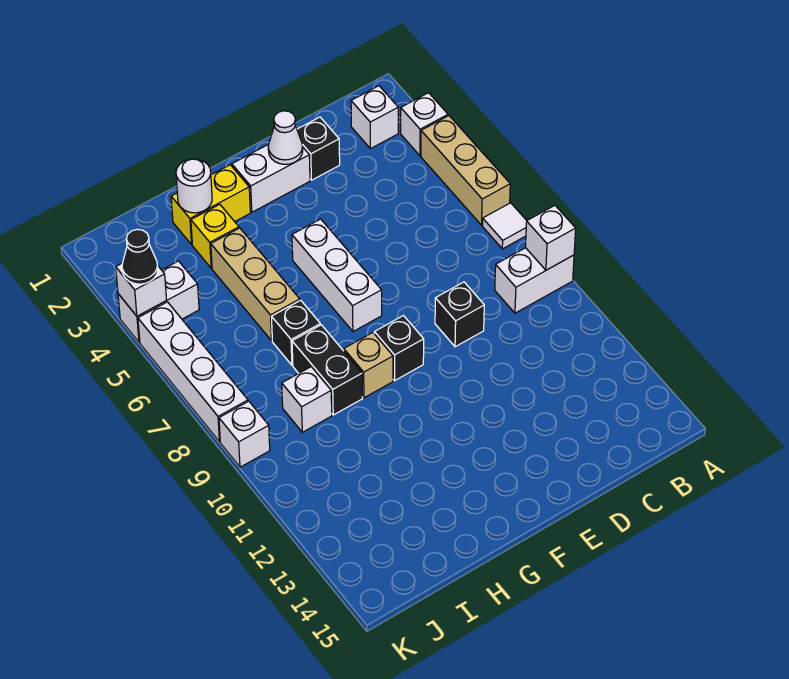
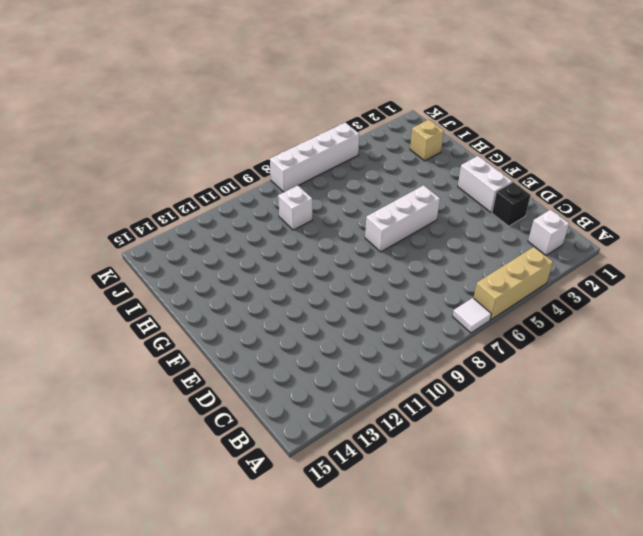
tan brick I2 level 1 -> tan brick G9 level 1
none -> white brick A3 level 1
none -> white brick A9:B9 level 1
none -> black brick D9 level 1

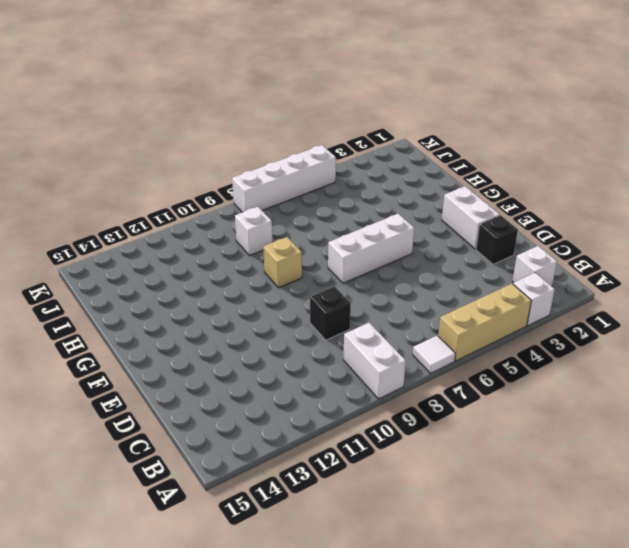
none -> black brick F9 level 1
none -> yellow brick G2:H2 level 1
none -> yellow brick H3 level 1

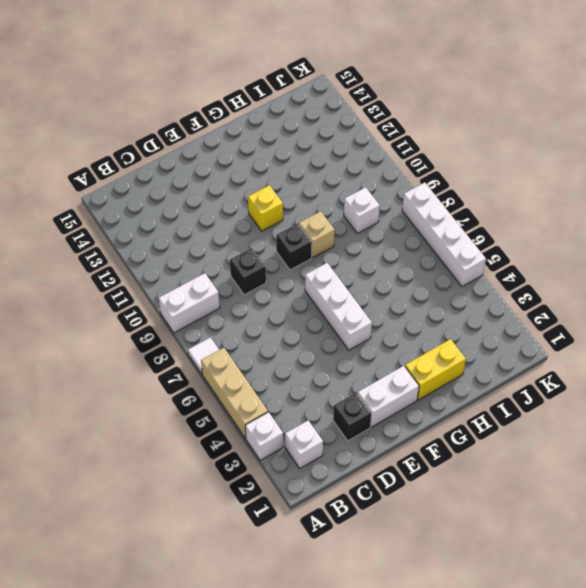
yellow brick F11 level 1 -> yellow brick H3 level 1
none -> tan brick H4:H6 level 1
none -> black brick H7 level 1
none -> black brick H8:H9 level 1

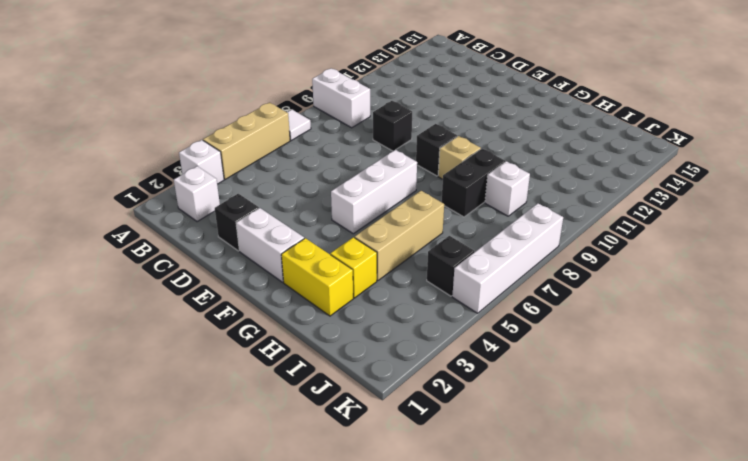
black brick J5 level 1 -> black brick H7 level 1
none -> white brick J4:K4 level 1
none -> white brick K9 level 1
none -> white brick A9 level 2

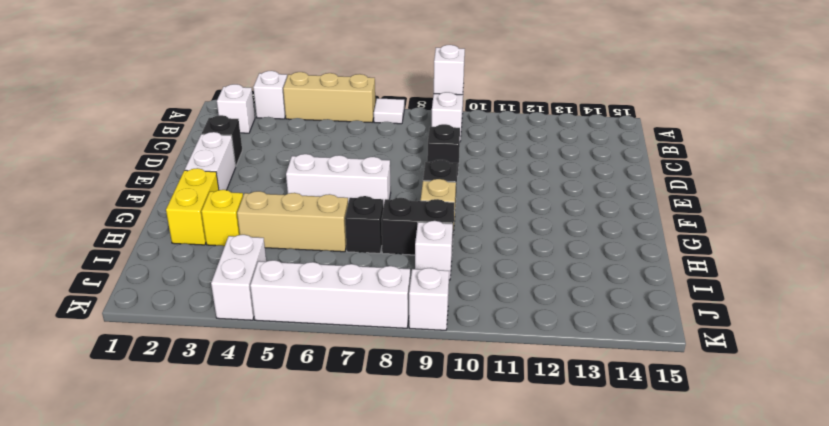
none -> white cone E2 level 2
none -> white round brick H2 level 2
none -> white brick K4 level 2

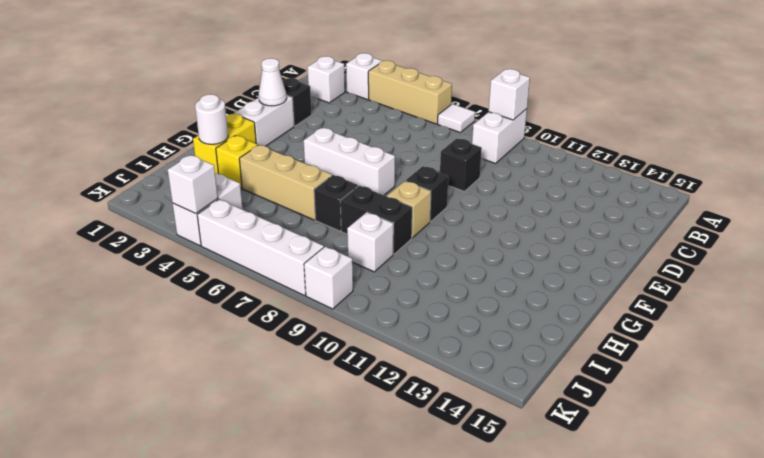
none -> black cone K4 level 3

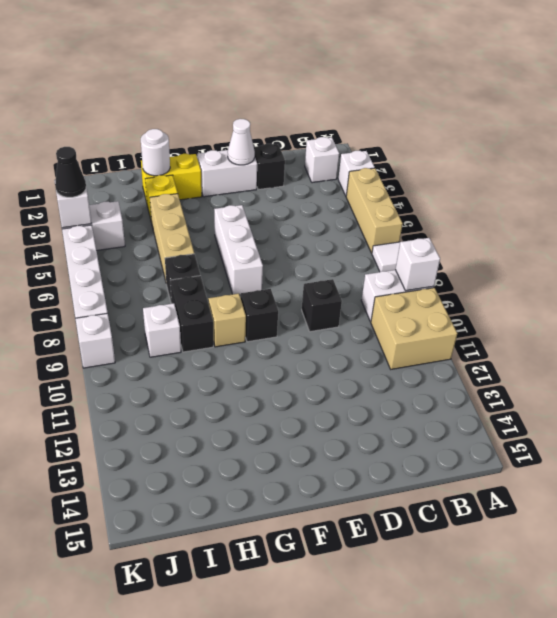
tan brick A10:B11 level 1 -> none

